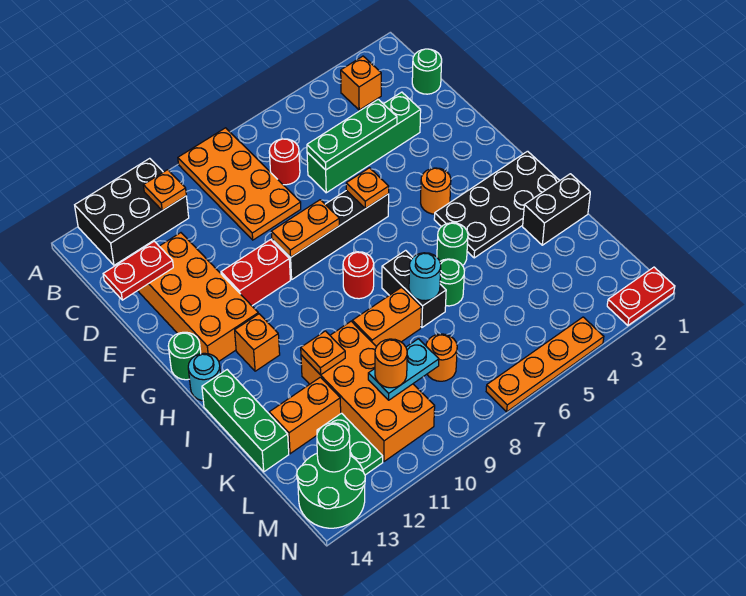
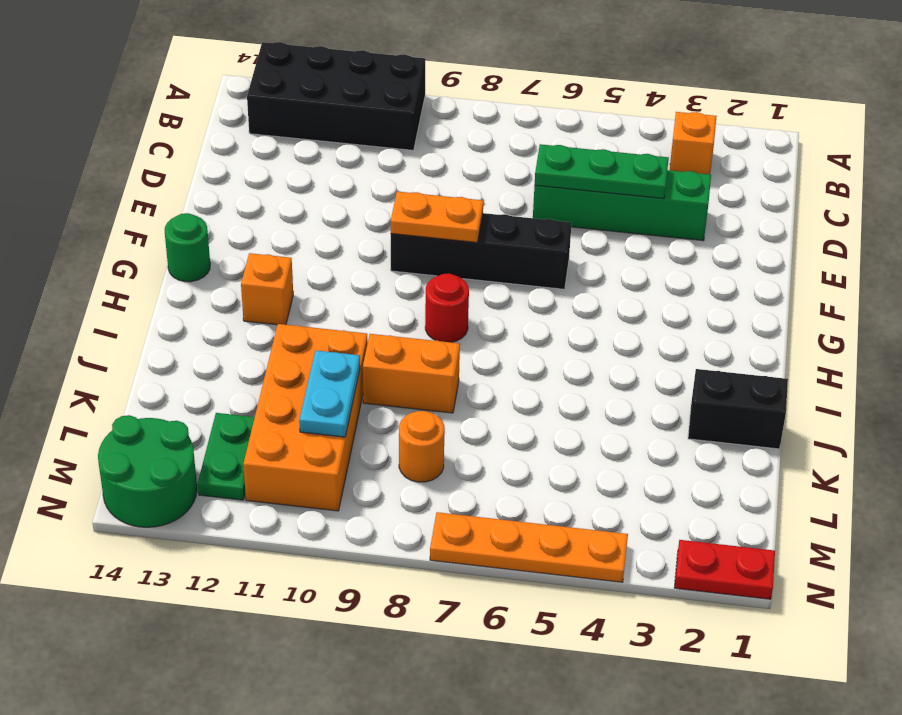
black brick A10:B13 level 1 -> black brick A11:B13 level 1
cyan plate K10:L10 level 2 -> cyan plate L9:L10 level 2
none -> orange plate A8:D9 level 1
none -> green round brick C1 level 1
none -> red round brick C7 level 1
none -> orange brick D12:G13 level 1

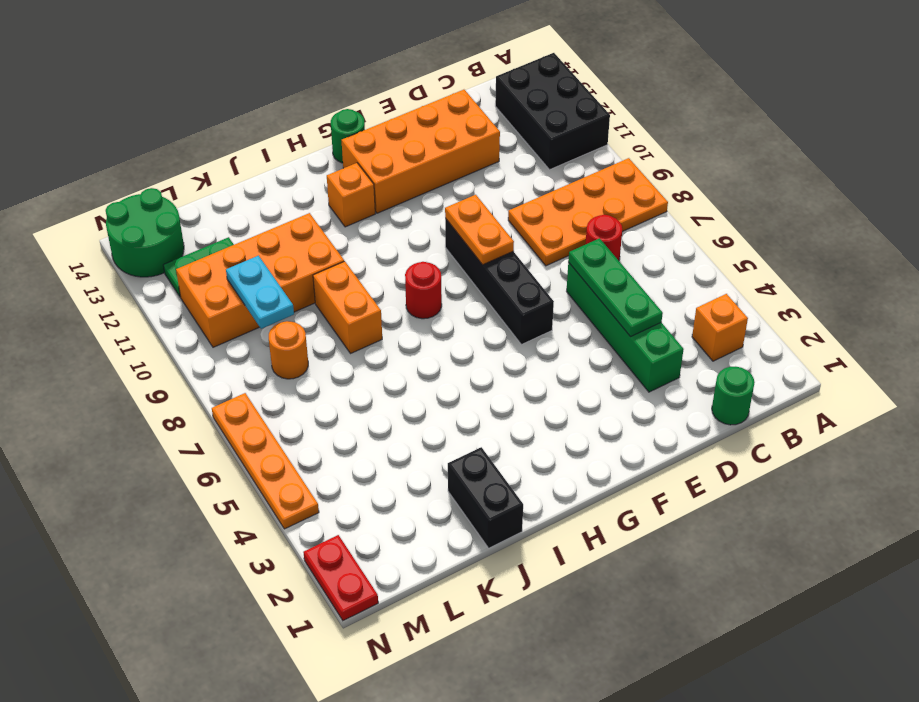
none -> red brick F10:F11 level 1
none -> orange round brick G4 level 1
none -> black plate H1:I4 level 1
none -> cyan round brick H14 level 1

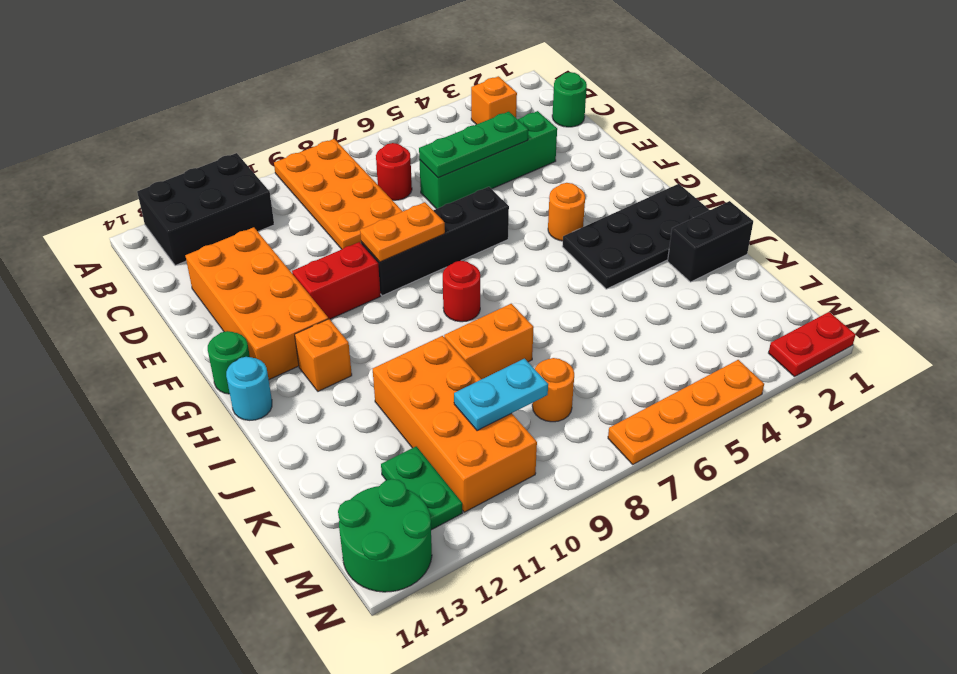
none -> green round brick I5 level 1
none -> black brick I7:J7 level 1
none -> green brick I14:K14 level 1
none -> green round brick J6 level 1

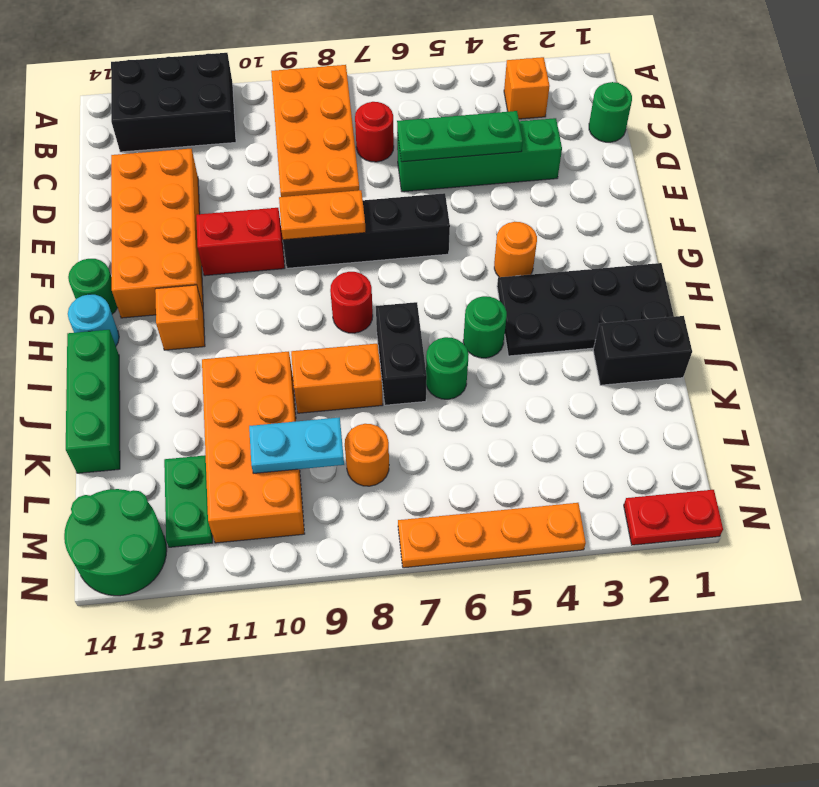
none -> orange brick K12:K13 level 1
none -> orange plate B11 level 2
none -> red plate D13:D14 level 2
none -> orange plate F6 level 2

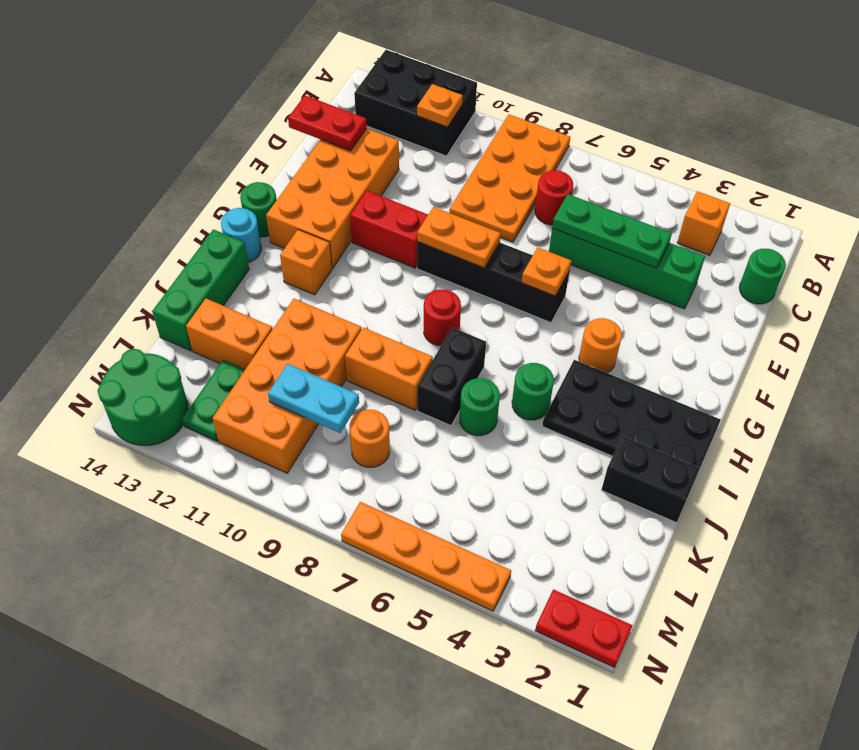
none -> cyan round brick J7 level 2
none -> orange plate J11 level 2
none -> green round brick M13 level 2
none -> orange round brick L10 level 3

